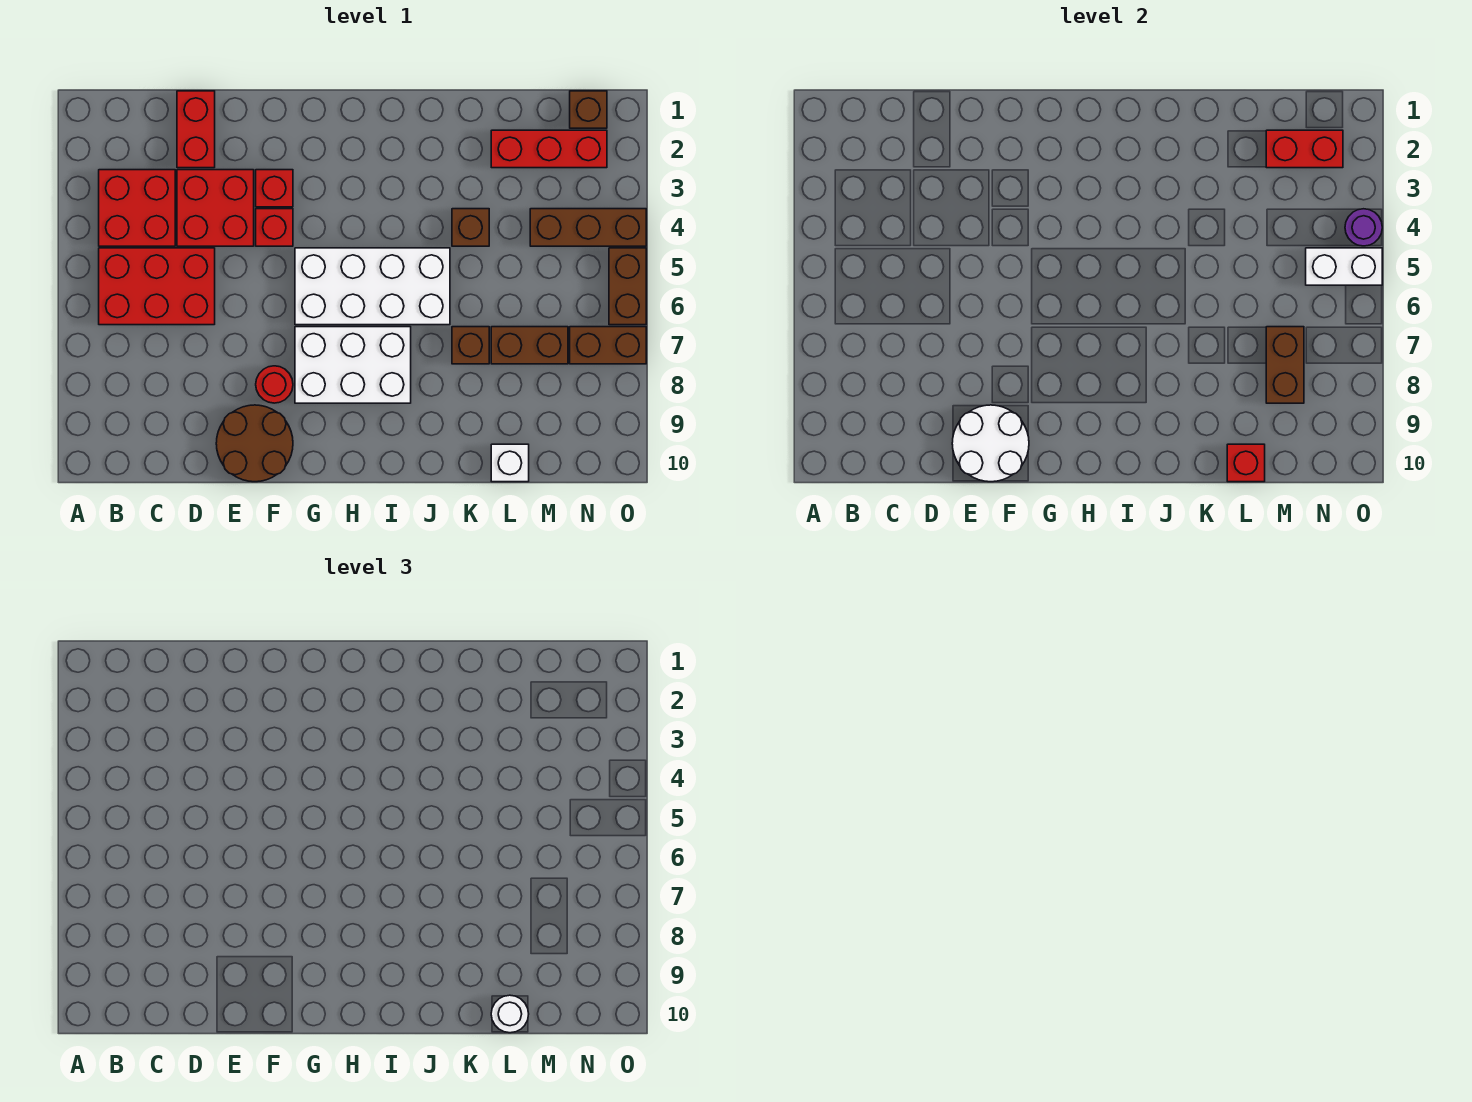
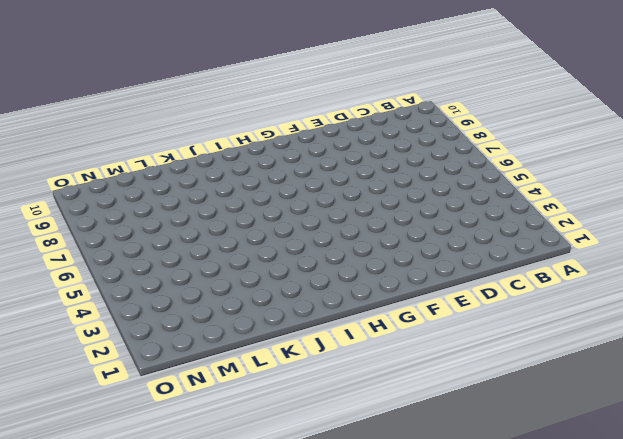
none -> red brick B3:C4 level 1
none -> red brick B5:D6 level 1
none -> red brick D1:D2 level 1

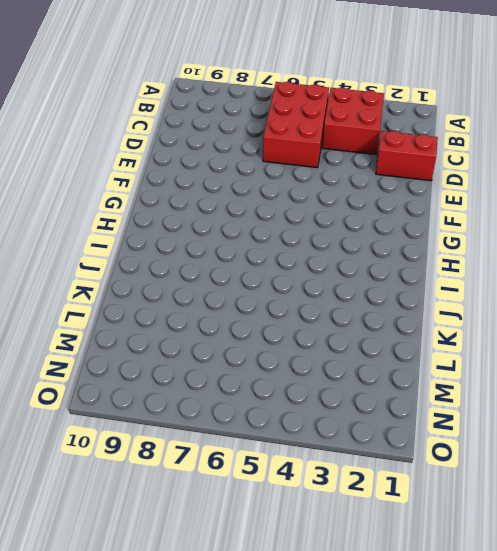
none -> red brick D3:E4 level 1
none -> brown round brick E9:F10 level 1
none -> red brick F3 level 1

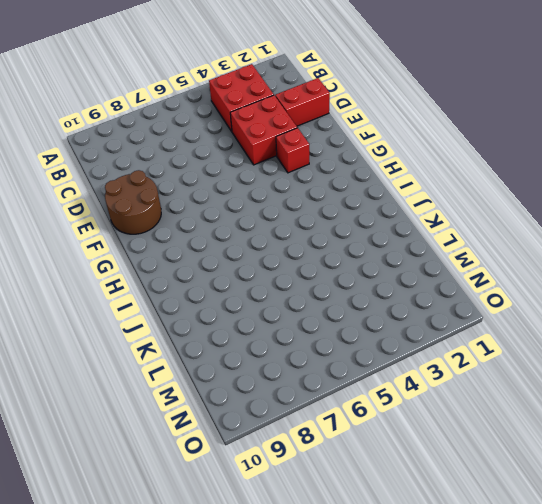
none -> red brick B5:D6 level 1
none -> red brick F4 level 1
none -> red round brick F8 level 1

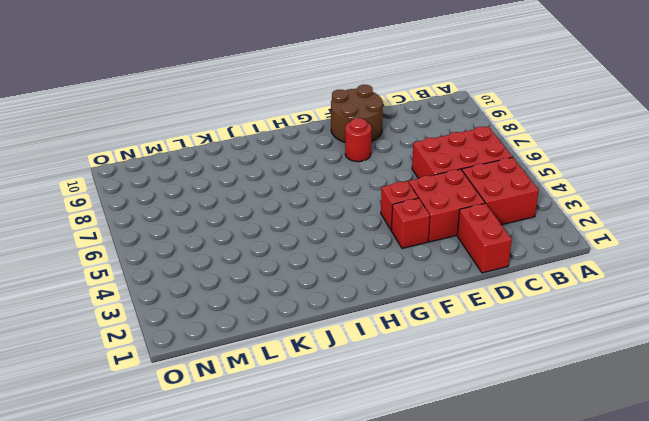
none -> white brick G5:J6 level 1
none -> white brick G7:I8 level 1
none -> brown brick K4 level 1

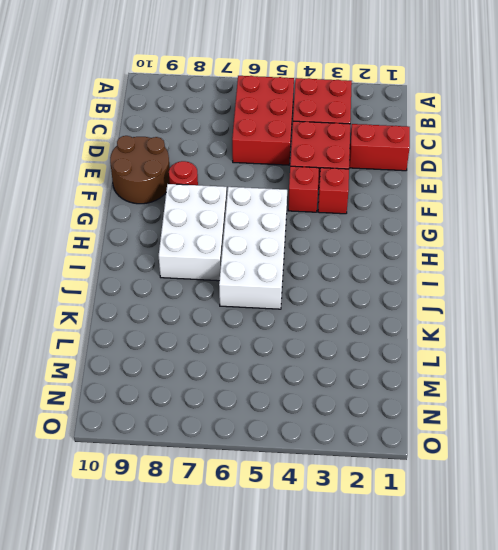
none -> brown brick K4 level 1
none -> brown brick K7 level 1
none -> red brick L2:N2 level 1

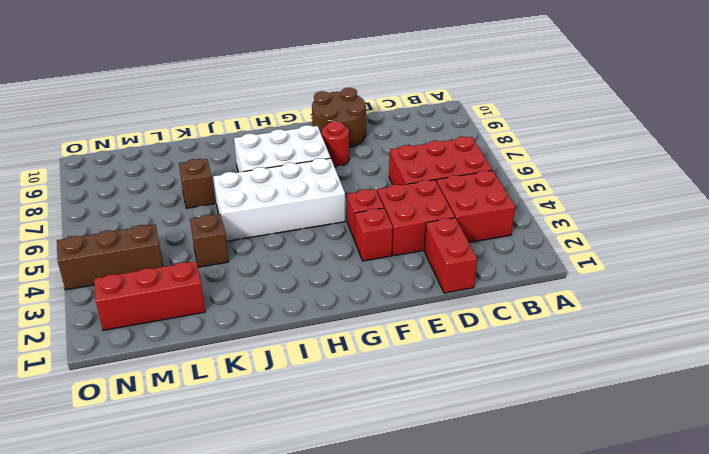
none -> brown brick L7:M7 level 1
none -> white brick L10 level 1
none -> brown brick N1 level 1

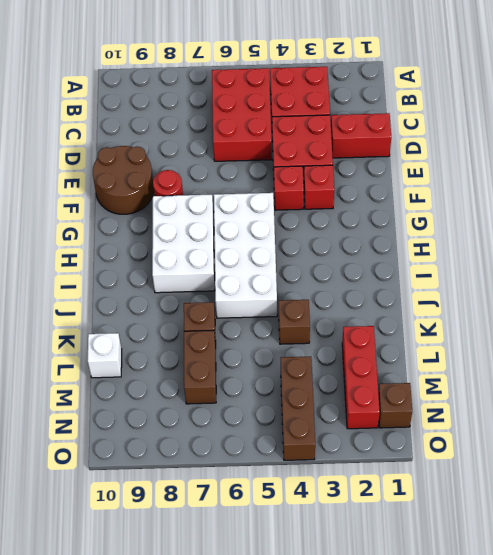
none -> brown brick N7:O7 level 1
none -> brown brick O5:O6 level 1
none -> white round brick E9:F10 level 2

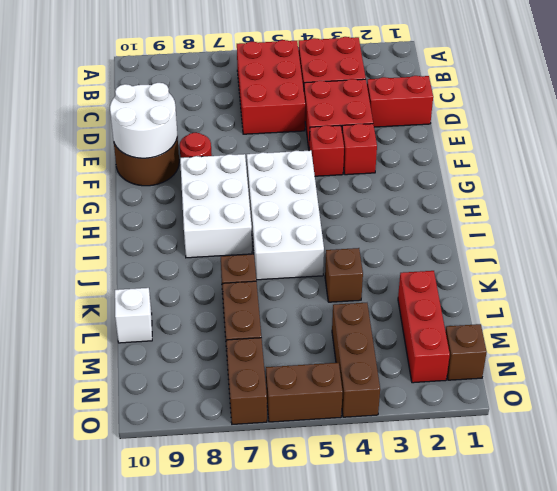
none -> red brick L10 level 2
none -> red brick M2:N2 level 2
none -> brown brick M7:M8 level 2

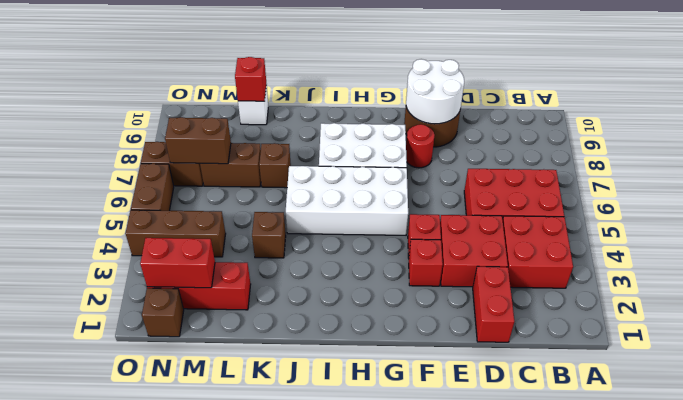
brown brick M7:N7 level 2 -> brown brick M7:M8 level 2
none -> white brick N5:O5 level 2
none -> purple round brick O4 level 2
none -> white round brick L10 level 3

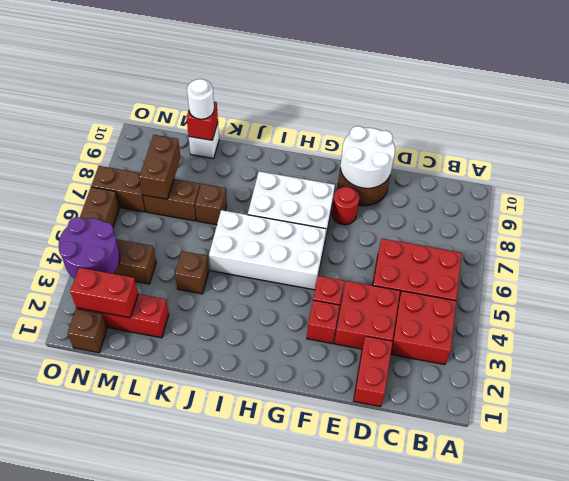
purple round brick N3:O4 level 2 -> purple round brick O4 level 2
none -> white brick N5:O5 level 2

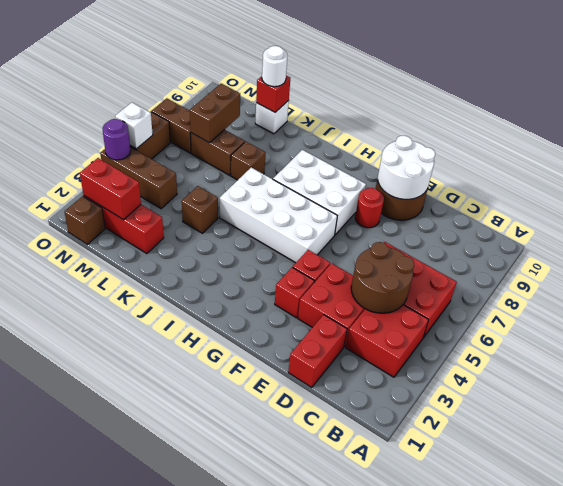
brown round brick C4:D5 level 2 -> none
white brick O5 level 2 -> white brick N5:O5 level 2

